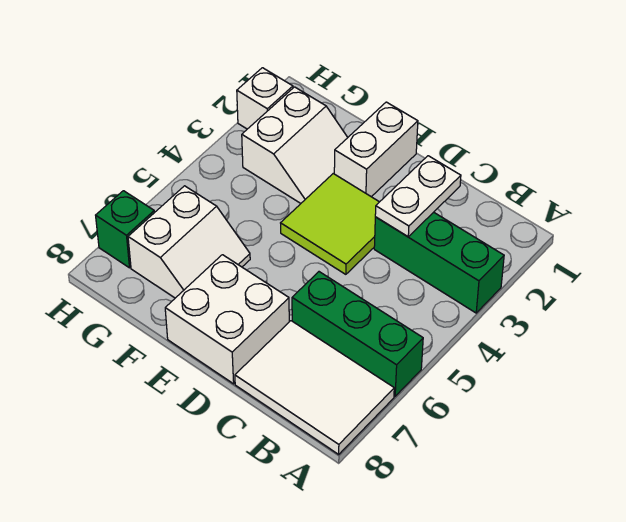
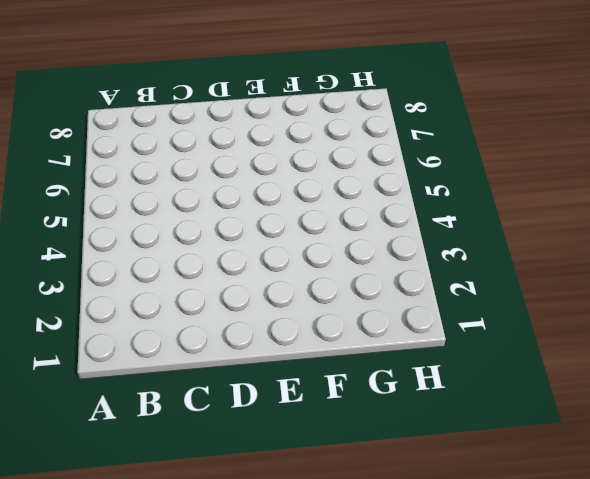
none -> green brick A3:C3 level 1
none -> green brick A6:C6 level 1

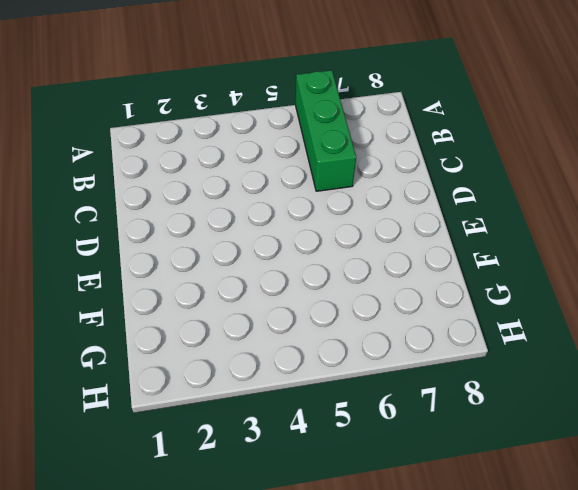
none -> green brick A3:C3 level 1
none -> white tile A7:C8 level 1

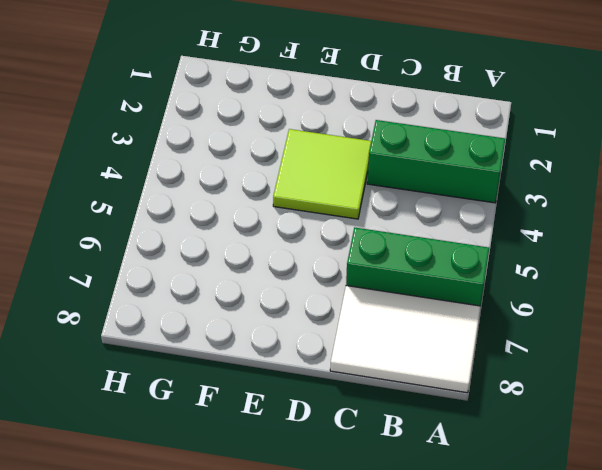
none -> white brick D7:E8 level 1
none -> white brick E1:E2 level 1

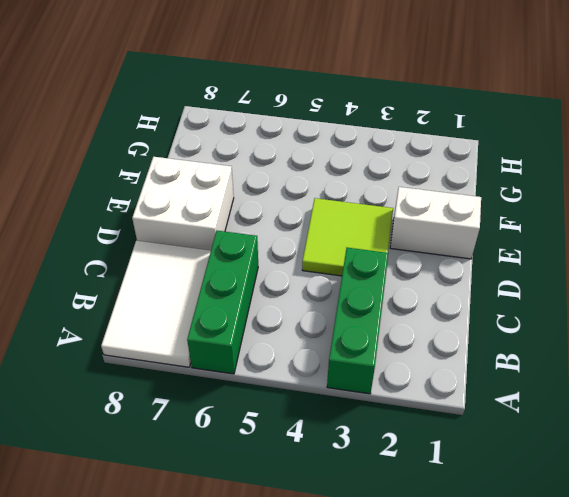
none -> white slope F2:G3 level 1 top G
none -> white slope F6:G7 level 1 top G

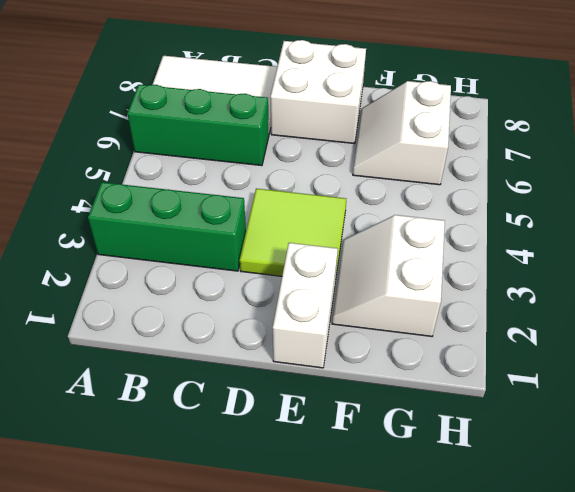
none -> white brick H2 level 1
none -> green brick H7 level 1

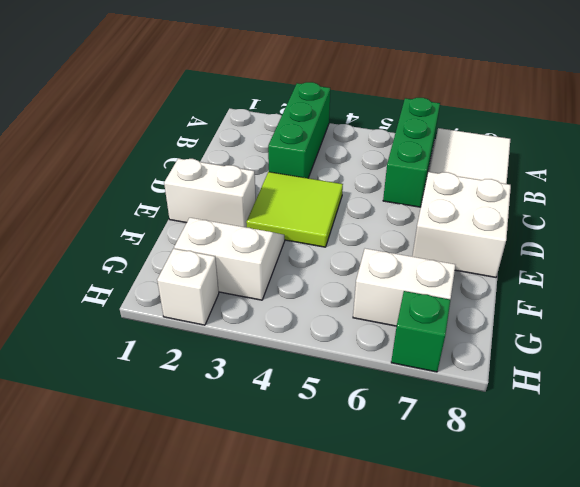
none -> white plate C2:C3 level 2

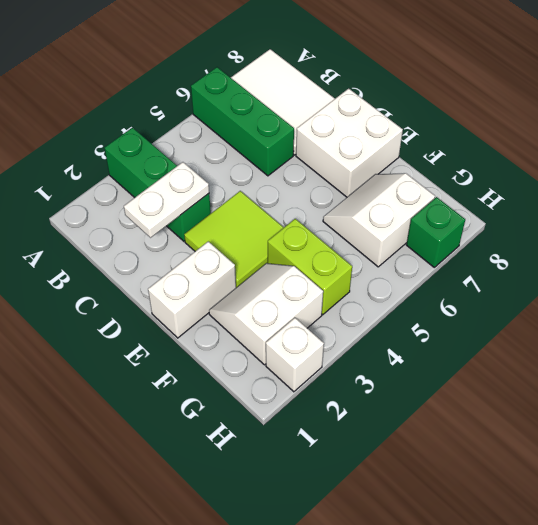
lime brick F4:G4 level 1 -> none

